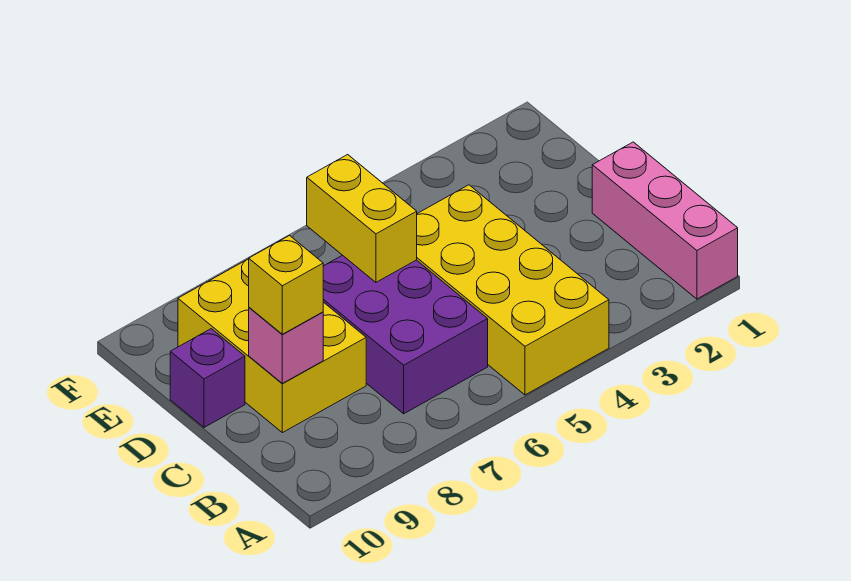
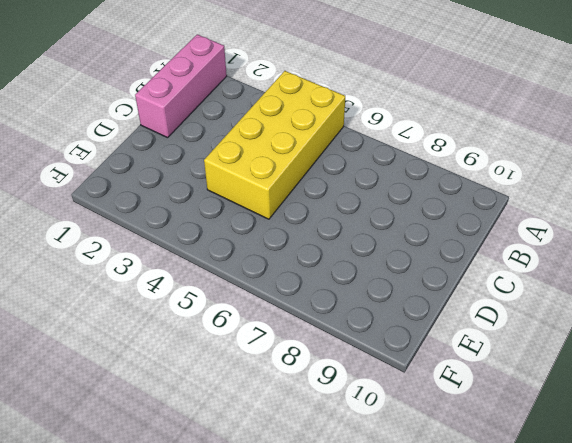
none -> purple brick B6:D7 level 1
none -> yellow brick C8:E9 level 1

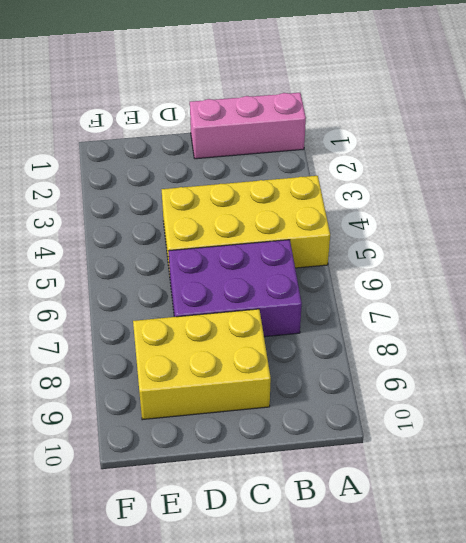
none -> purple brick D10 level 1
none -> pink brick C9 level 2

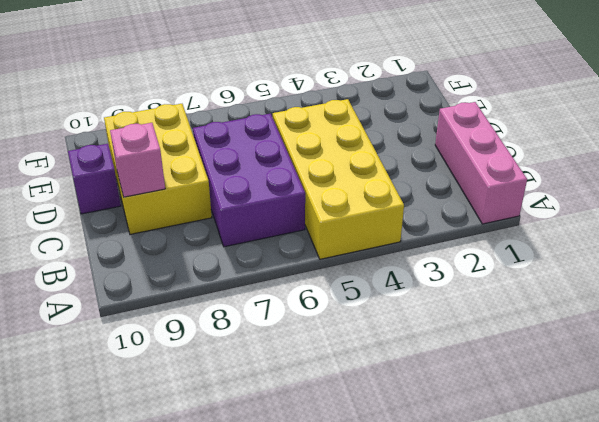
none -> yellow brick D6:E6 level 2
none -> yellow brick C9 level 3

